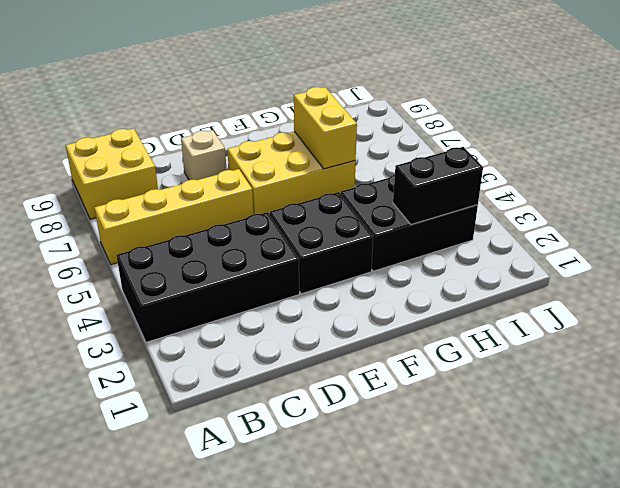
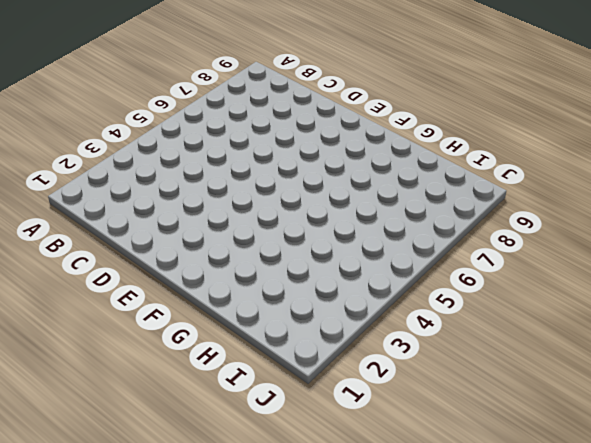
none -> black brick A3:D4 level 1
none -> yellow brick A6:D6 level 1

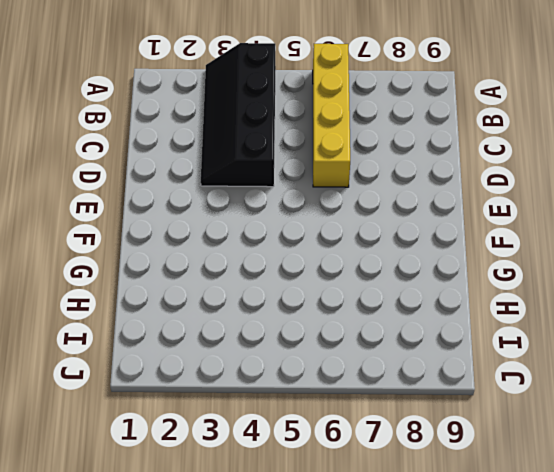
black slope A3:D4 level 1 top 4 -> black brick A3:D4 level 1
none -> yellow brick A8:B9 level 1
none -> tan brick D8 level 1

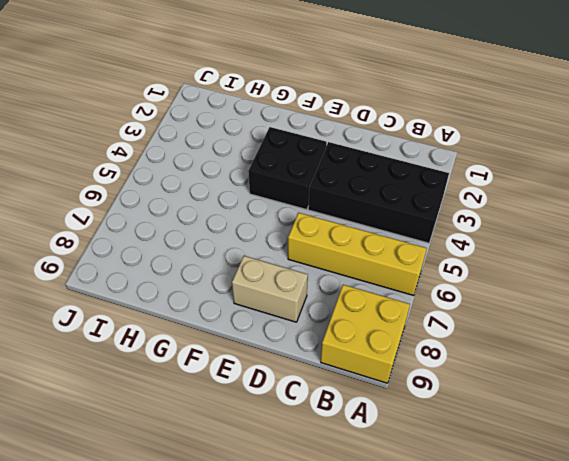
tan brick D8:E8 level 1 -> tan brick D8 level 1
none -> yellow brick E6:G7 level 1
none -> black brick G3:I4 level 1

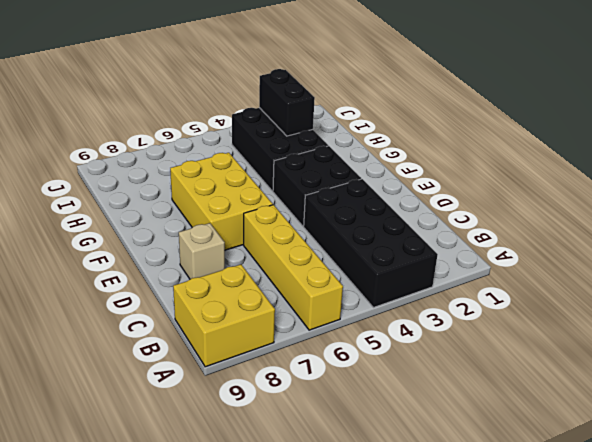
none -> yellow brick G6:G7 level 2

